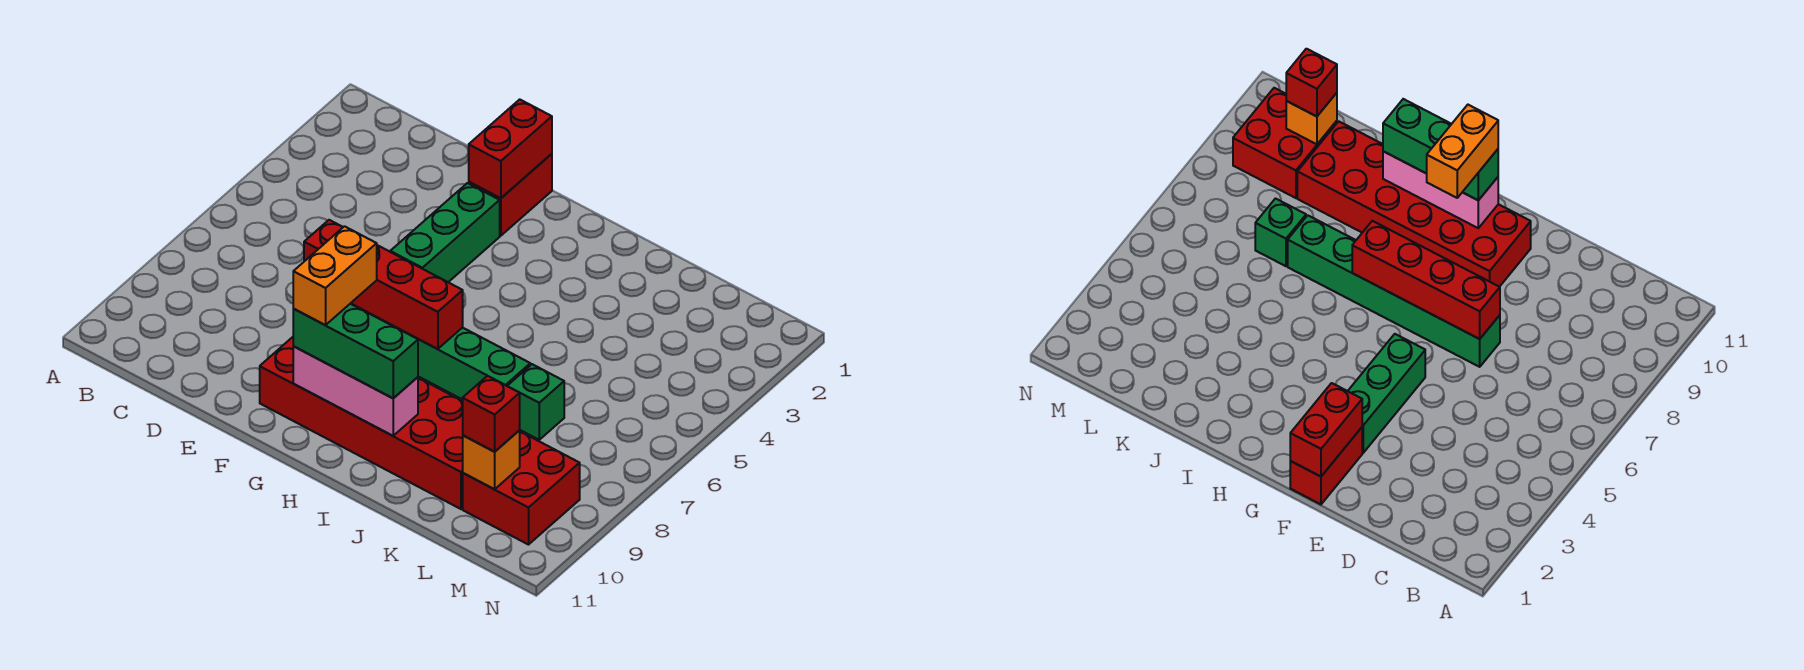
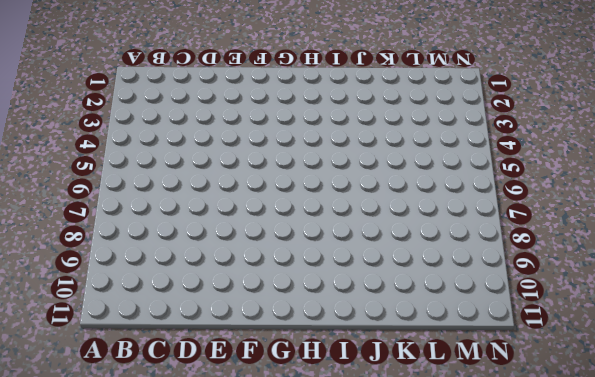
none -> green brick E7:J7 level 1
none -> red brick F1:F2 level 1
none -> green brick F3:F5 level 1

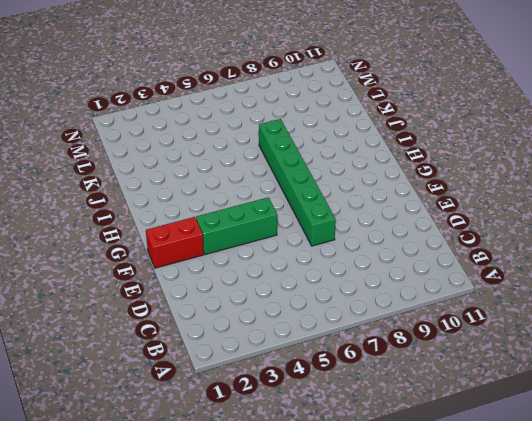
none -> red brick F9:K10 level 1
none -> green brick K7 level 1
none -> red brick L9:M10 level 1

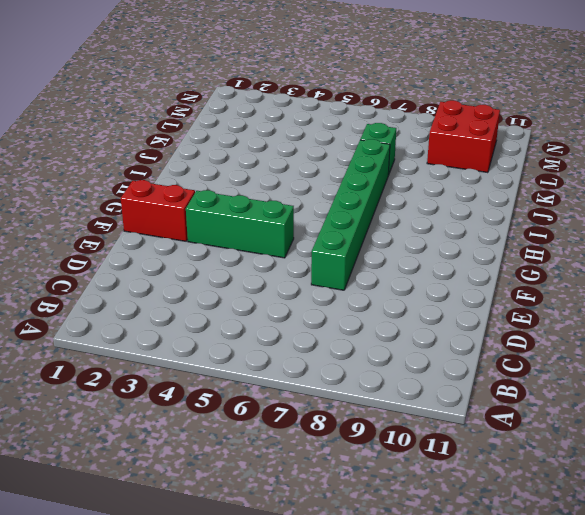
none -> red brick F9:K10 level 1
none -> red brick E7:H7 level 2
none -> red brick F1:F2 level 2

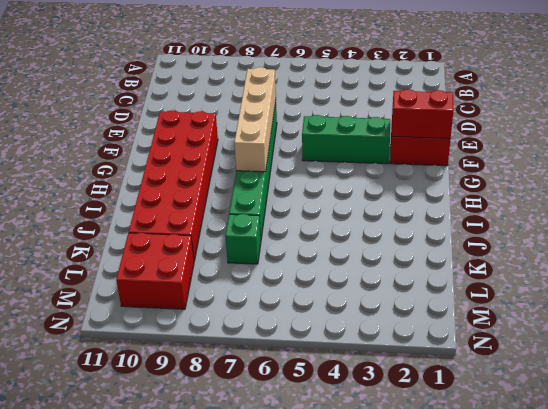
tan brick E7:H7 level 2 -> red brick E7:H7 level 2
none -> pink brick G10:I10 level 2
none -> orange brick L10 level 2
none -> green brick G10:I10 level 3

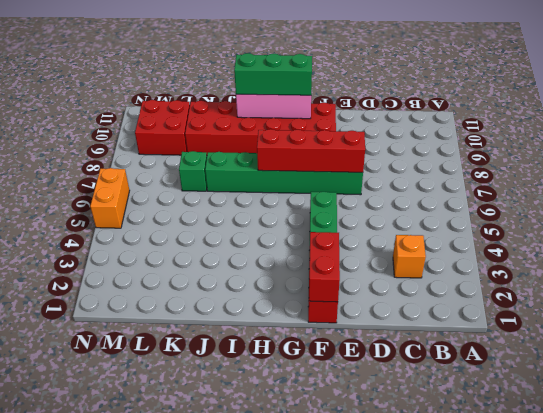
orange brick C3 level 1 -> orange brick L10 level 2
orange brick N5:N6 level 1 -> orange brick G9:G10 level 4
none -> red brick L10 level 3

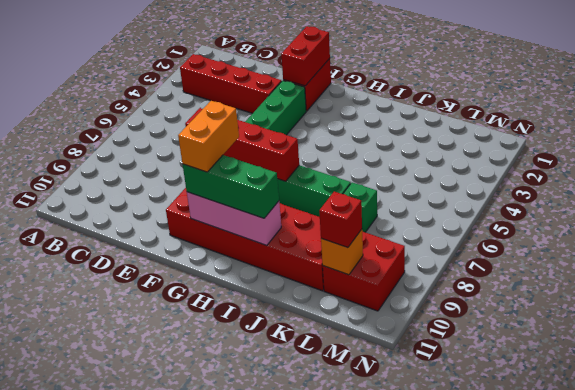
red brick B3:E3 level 1 -> none

